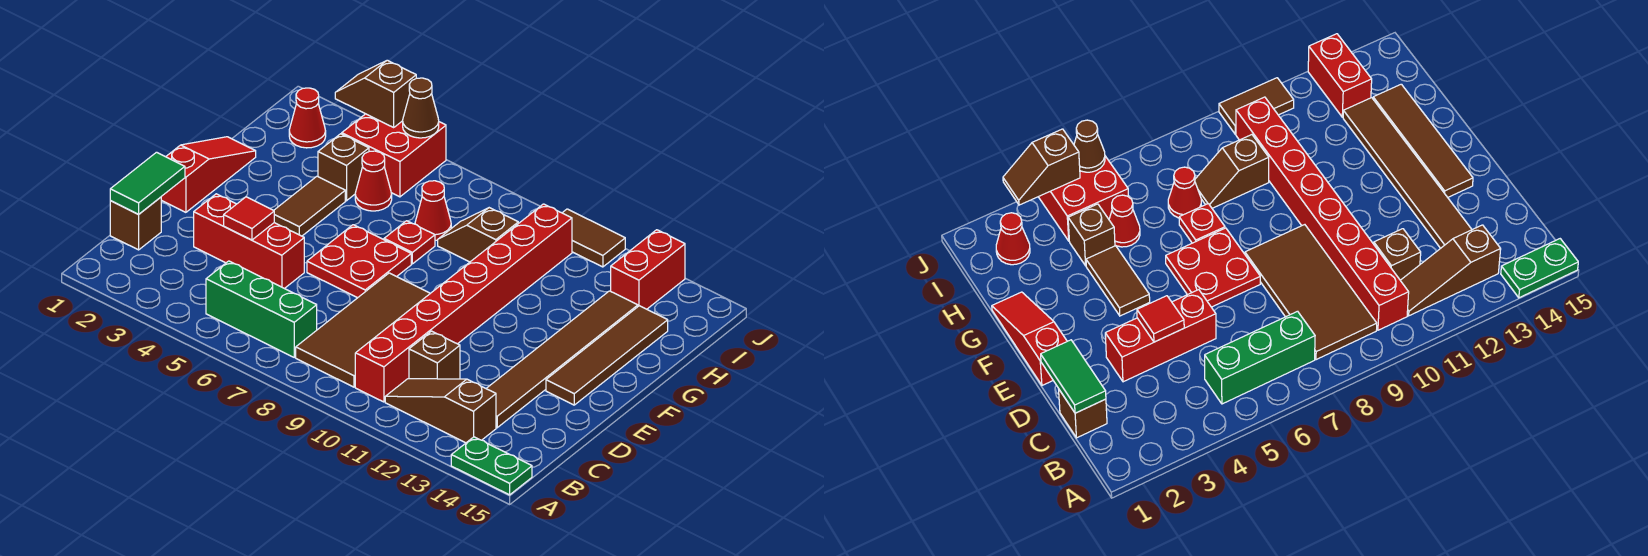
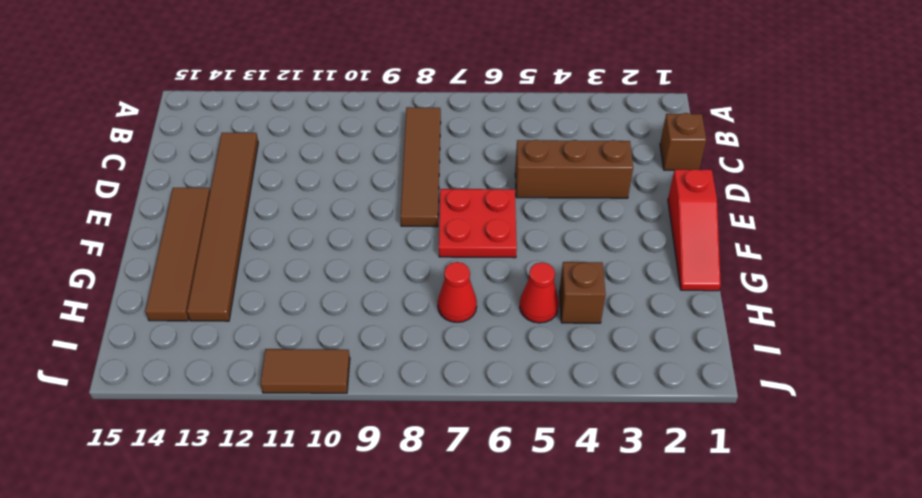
brown tile B8:E8 level 1 -> brown tile B8:E9 level 1
brown brick D3:D5 level 1 -> red brick D3:D5 level 1
none -> green plate A14:A15 level 1
none -> green brick B5:B7 level 1
none -> red brick B10:I10 level 1

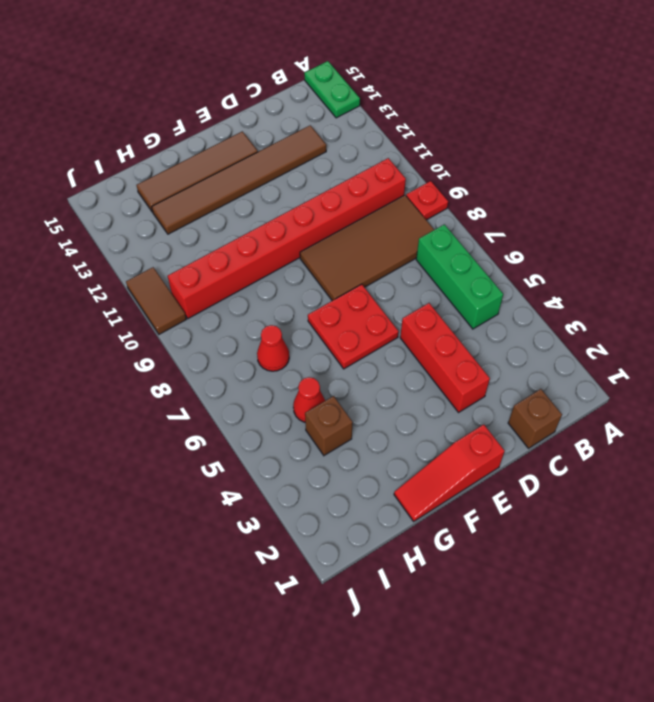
red plate A9 level 1 -> red plate G7 level 1
none -> brown slope B11:B13 level 1 top 13
none -> brown brick C11 level 1
none -> brown tile F4:G4 level 1

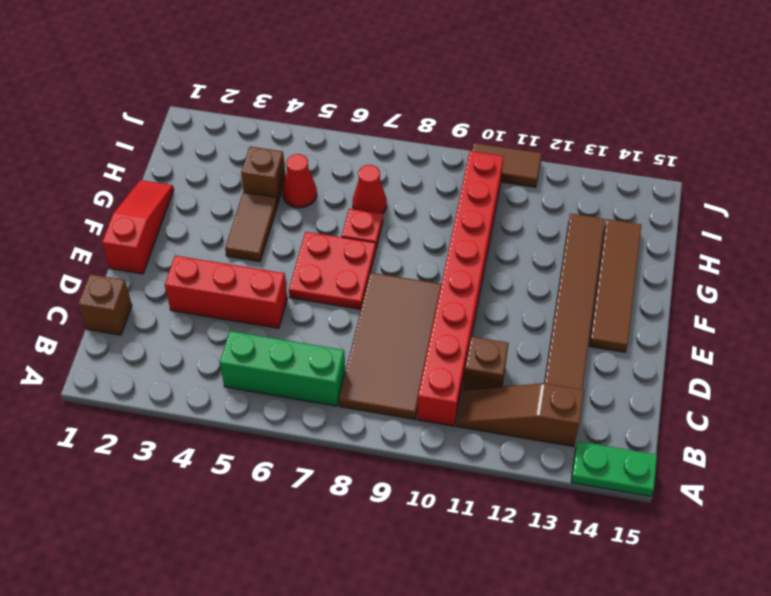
none -> brown slope H8:H9 level 1 top 9
none -> red cone I2 level 1
none -> red brick I4:J5 level 1

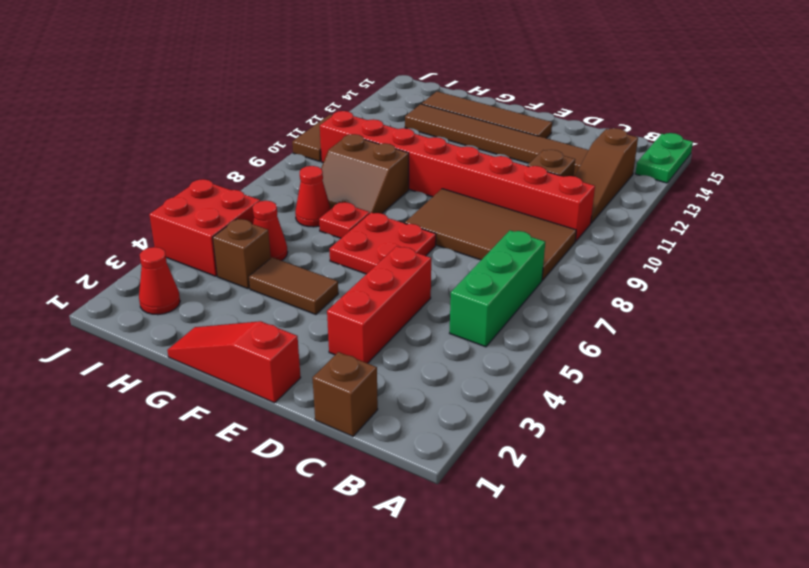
brown slope G8:H9 level 1 top 9 -> brown slope H8:H9 level 1 top 9
none -> red brick I13:J13 level 1
none -> green tile C1:D1 level 2
none -> red tile D4 level 2

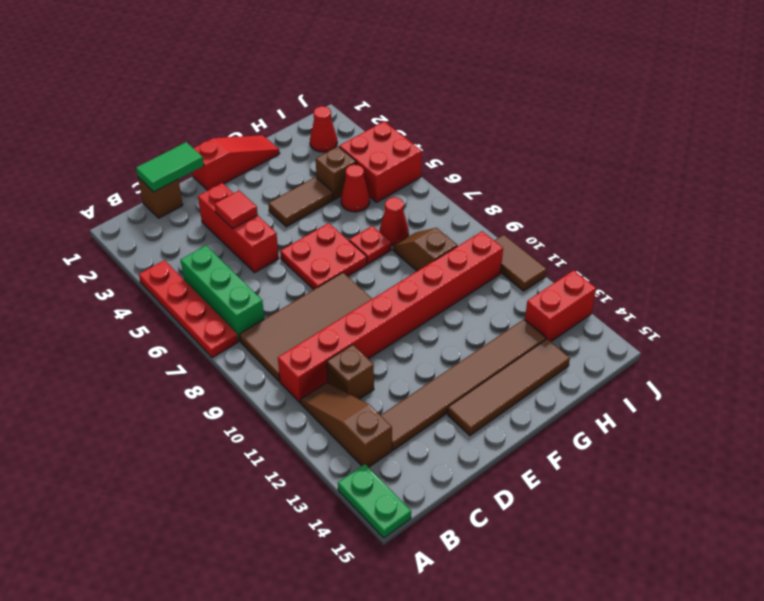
red plate A4:A7 level 1 -> none
none -> brown slope J3:J4 level 2 top 4
none -> brown cone J5 level 2

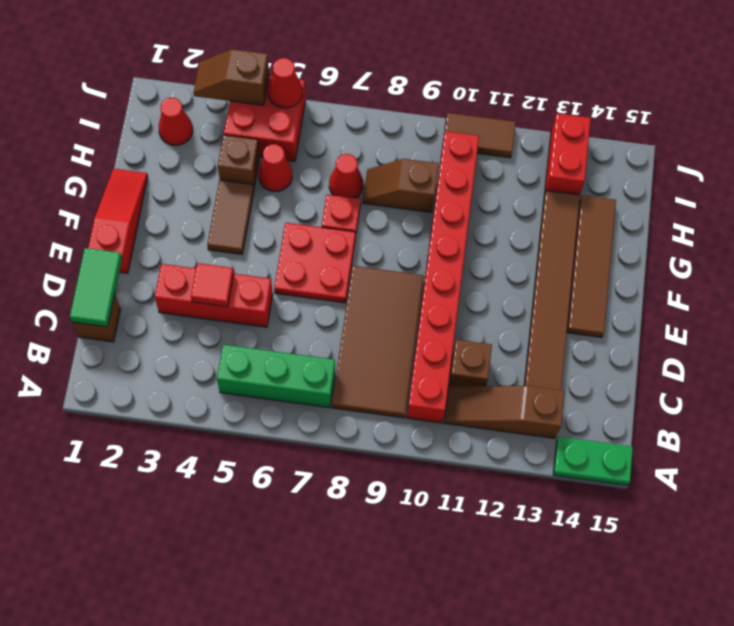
red cone J5 level 2 -> brown cone J5 level 2

